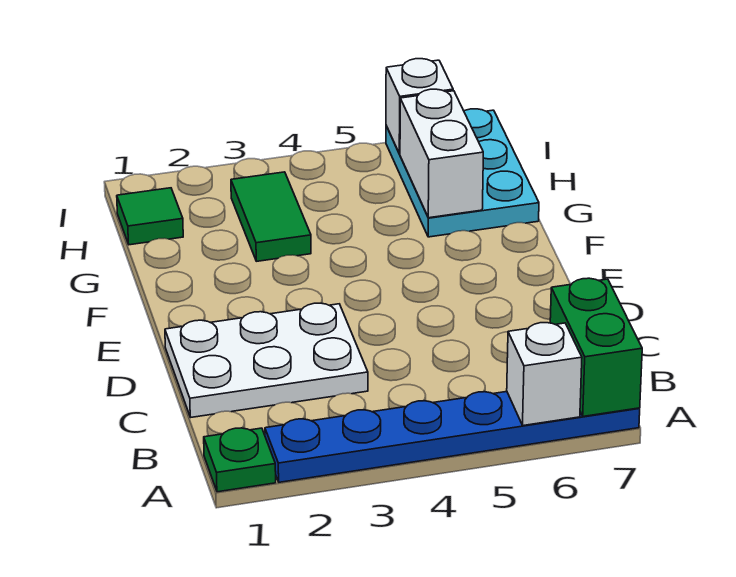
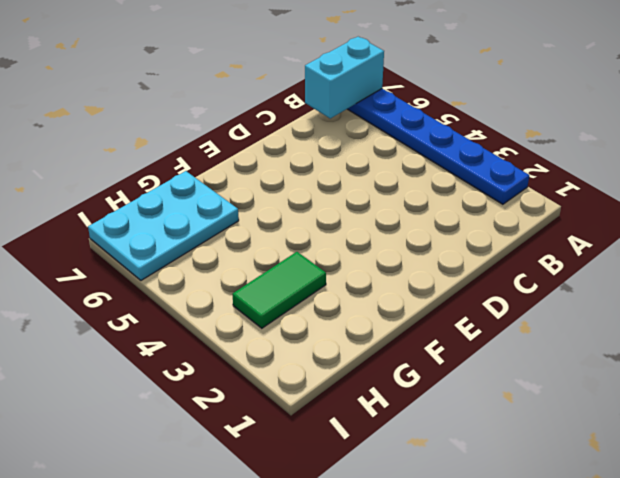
cyan brick A7:B7 level 2 -> green brick A7:B7 level 2
none -> green plate A1 level 1
none -> white plate C1:D3 level 1

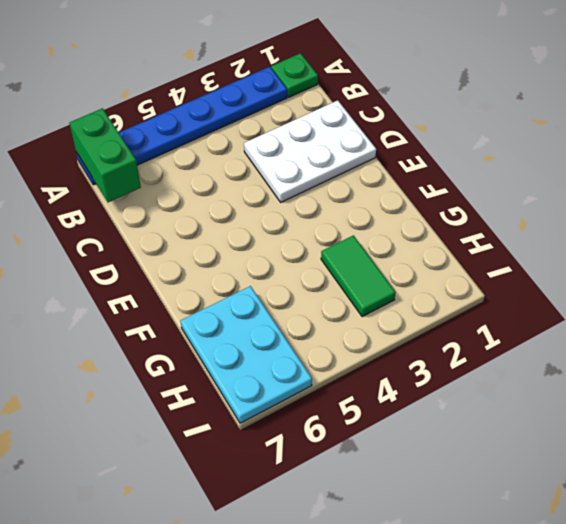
none -> green tile H1 level 1
none -> white brick A6 level 2

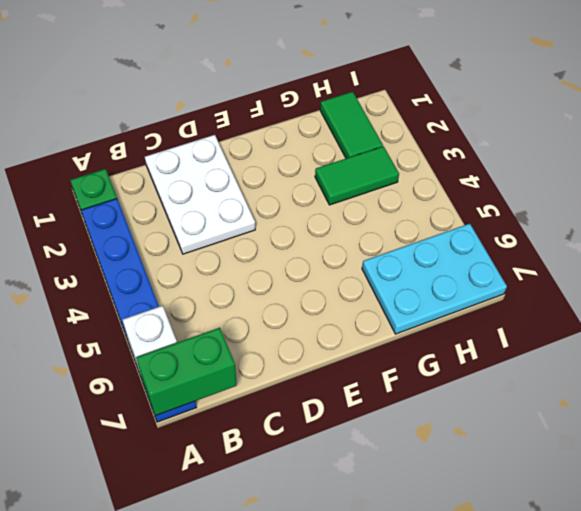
green tile H1:H2 level 1 -> green tile H1 level 1
none -> white brick G6:H6 level 2
none -> white brick I6 level 2

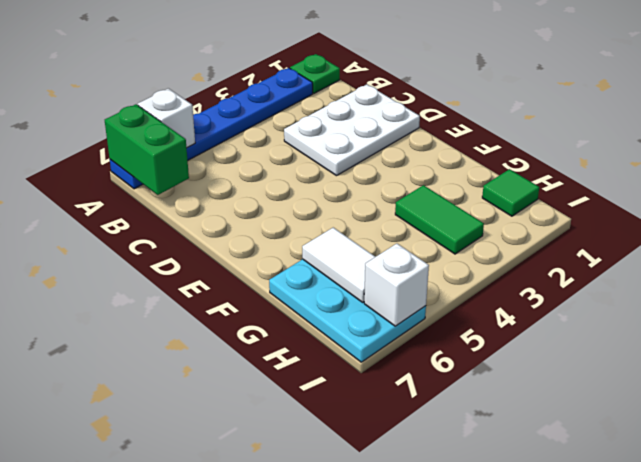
white tile G6:H6 level 2 -> white brick G6:H6 level 2

